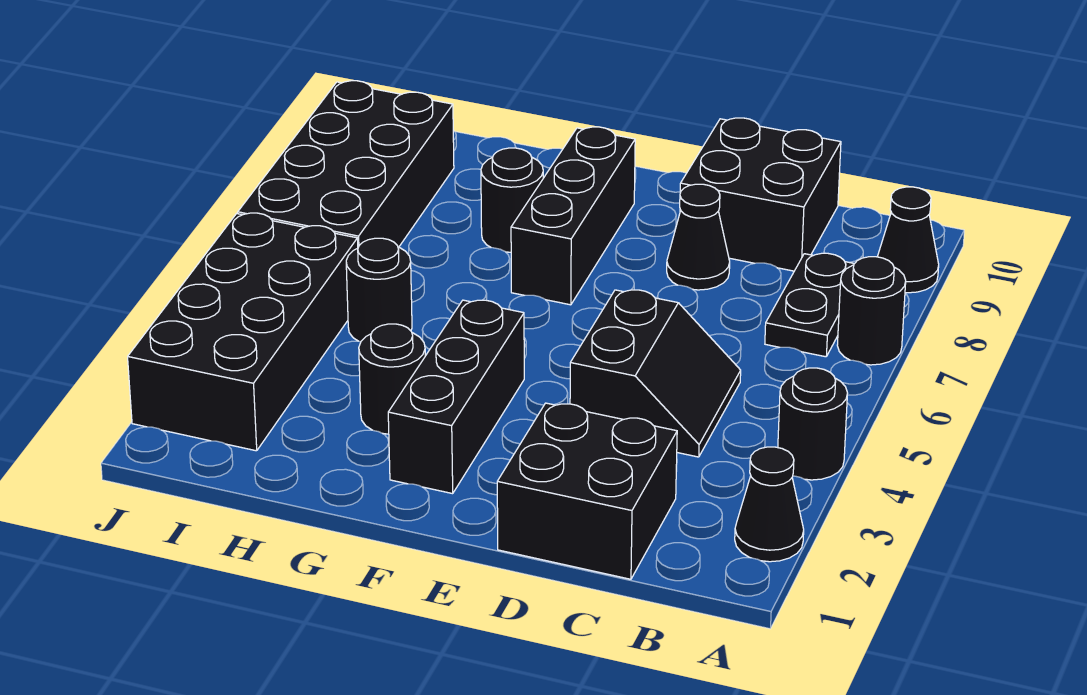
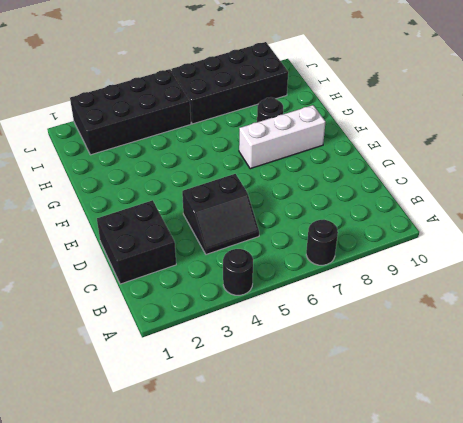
white brick F7:F9 level 1 -> black brick F7:F9 level 1
none -> black cone A2 level 1
none -> black cone A9 level 1
none -> black plate B7:B8 level 1

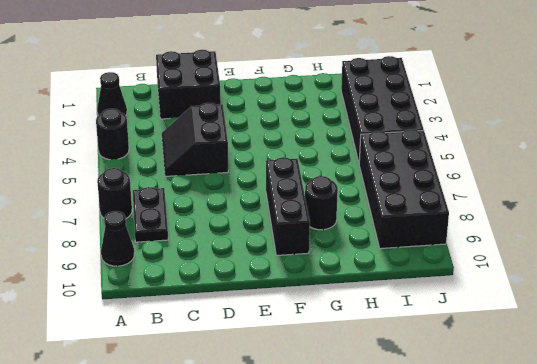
none -> black brick C9:D10 level 1
none -> black cone D8 level 1
none -> black brick F2:F4 level 1

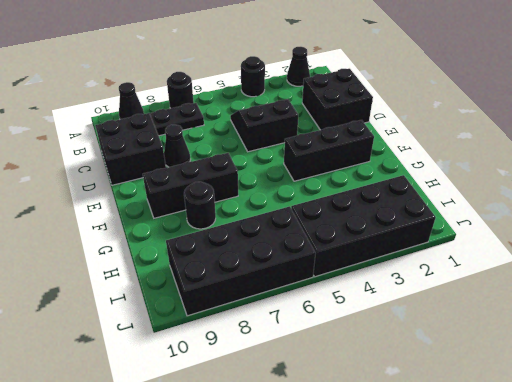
none -> black round brick G3 level 1
none -> black round brick H5 level 1

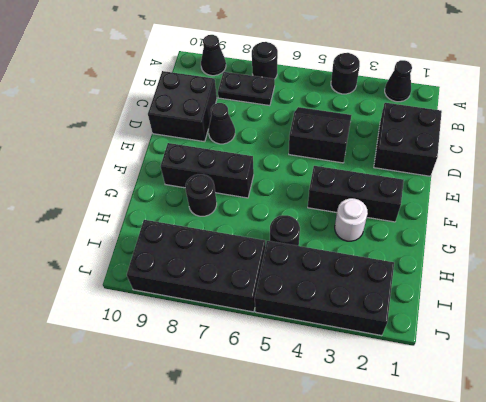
white round brick G3 level 1 -> black round brick G3 level 1

